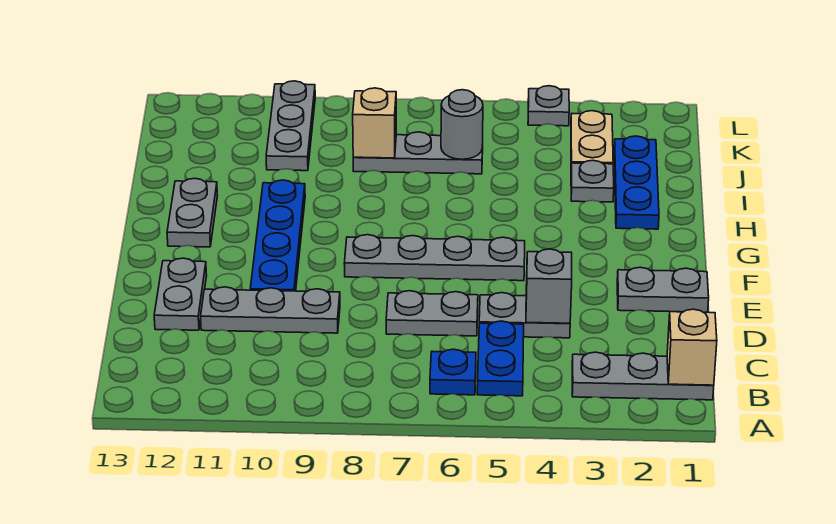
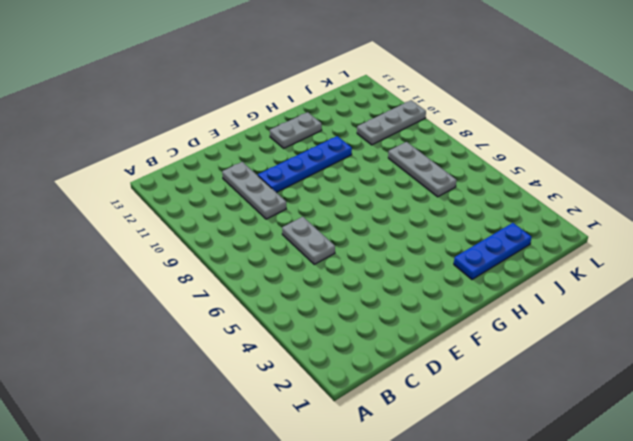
none -> grey plate B1:B3 level 1
none -> blue plate B5:C5 level 1
none -> blue plate B6 level 1

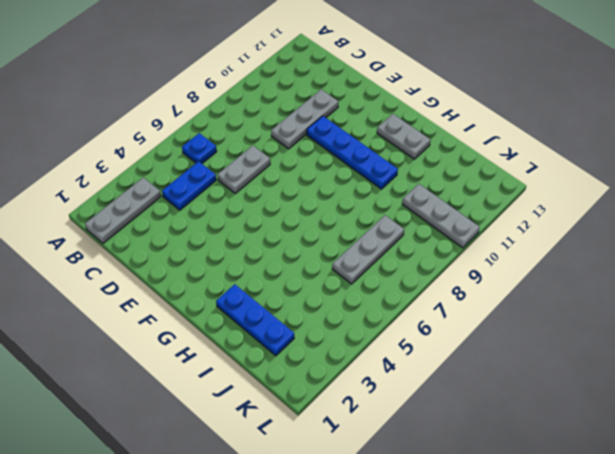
blue plate C4:C5 level 1 -> blue plate B5:C5 level 1
none -> grey plate D4:D5 level 1
none -> grey plate D12:E12 level 1
none -> grey plate E1:E2 level 1

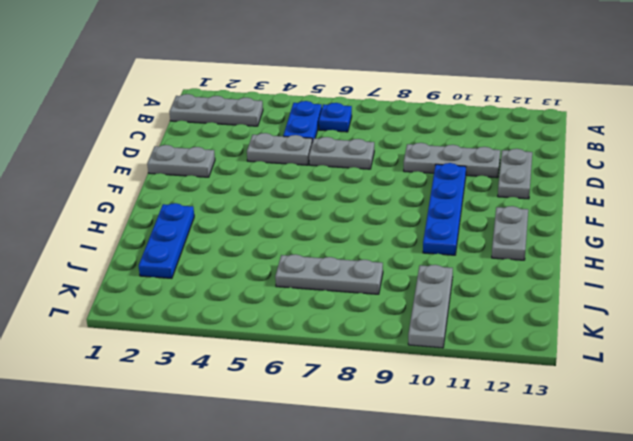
none -> grey plate F5:F8 level 1
none -> grey plate I3 level 1
none -> tan plate J3:K3 level 1

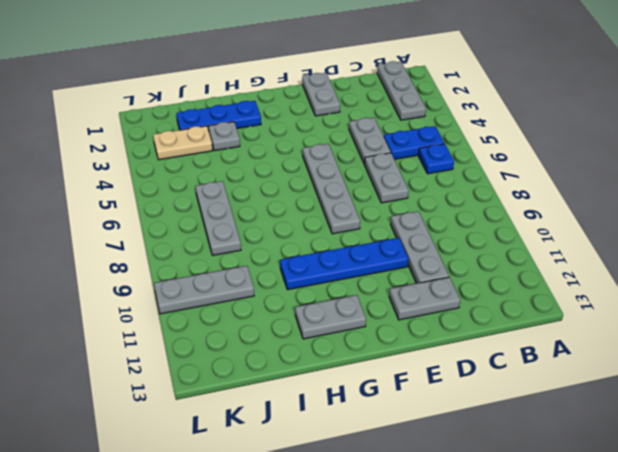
none -> grey plate L4 level 1
none -> tan brick B1 level 2
none -> grey brick D4 level 2

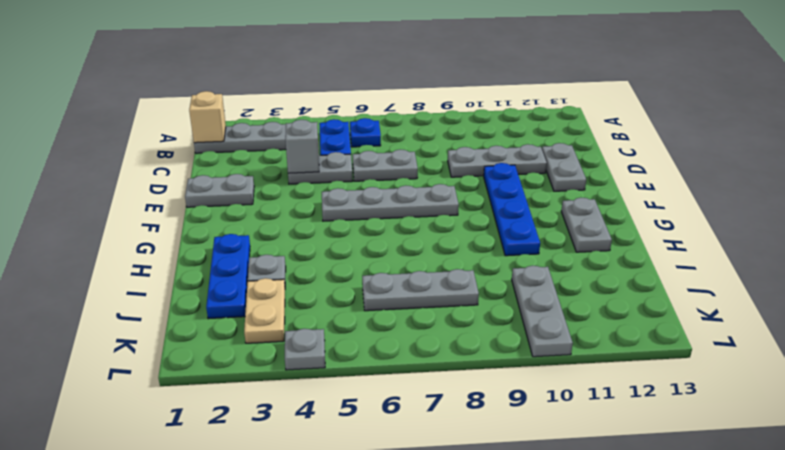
none -> grey round brick J6 level 2
none -> tan brick J8 level 2

